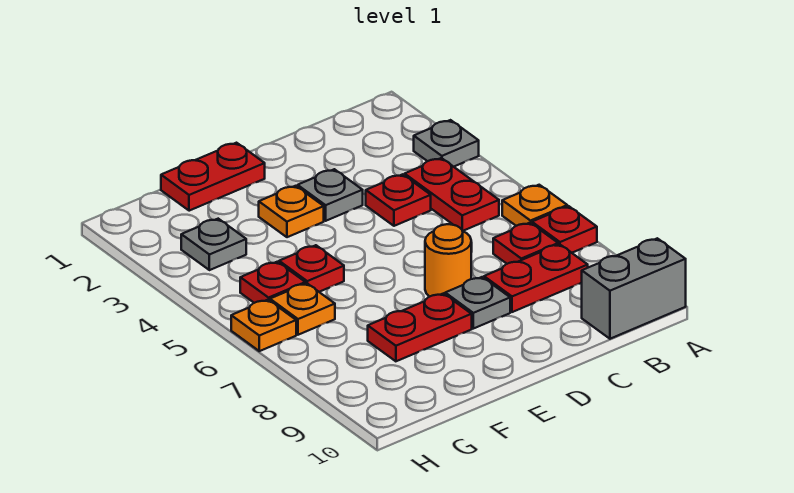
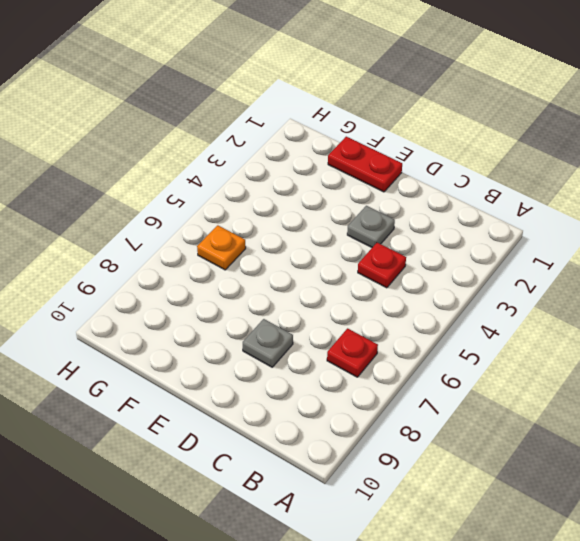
none -> grey plate A3 level 1
none -> orange plate A6 level 1
none -> red plate A7 level 1

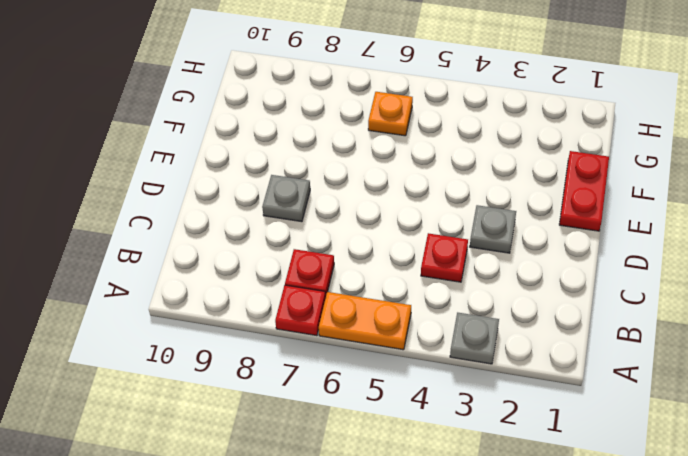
orange plate A5:A6 level 1 -> orange plate A6 level 1
none -> grey brick A10:B10 level 1
none -> red plate B4:B5 level 1
none -> red plate B8:C8 level 1

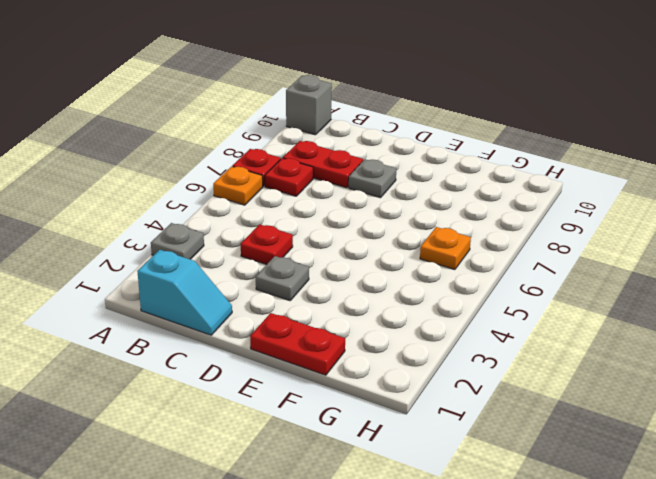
grey brick A10 level 1 -> grey brick A10:B10 level 1
cyan slope B1:C1 level 1 top B -> none
none -> red plate B4:B5 level 1
none -> orange round brick D7 level 1
none -> orange plate E3 level 1

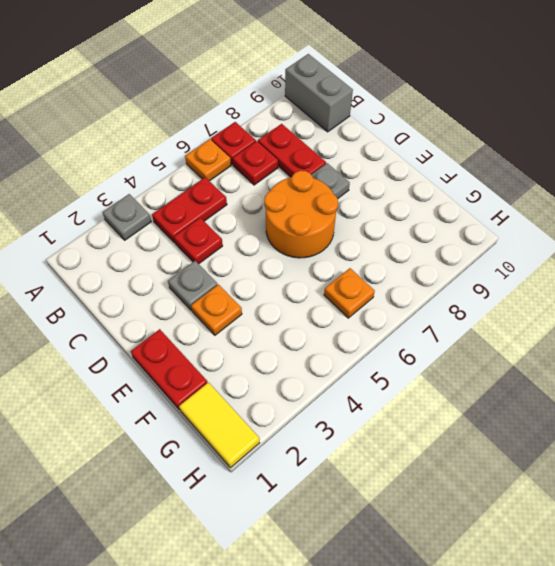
orange round brick D6:E7 level 1 -> orange round brick D7 level 1
yellow tile G1:H1 level 1 -> none
none -> red plate E8:F8 level 1
none -> red plate F5 level 1
none -> grey plate G3 level 1

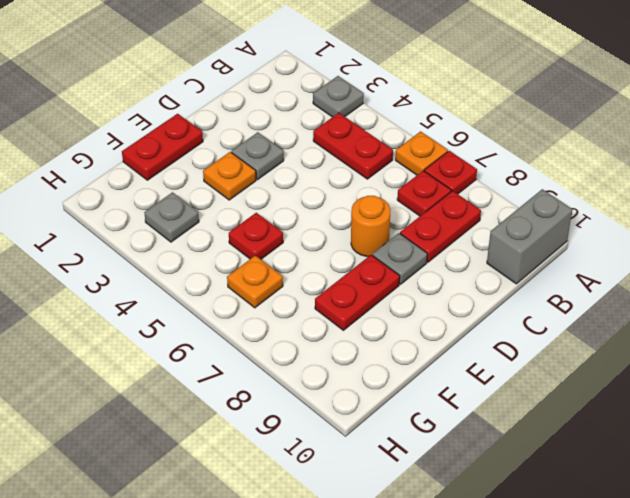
none -> red plate C4 level 1
none -> red plate G5 level 1
none -> orange plate H6 level 1

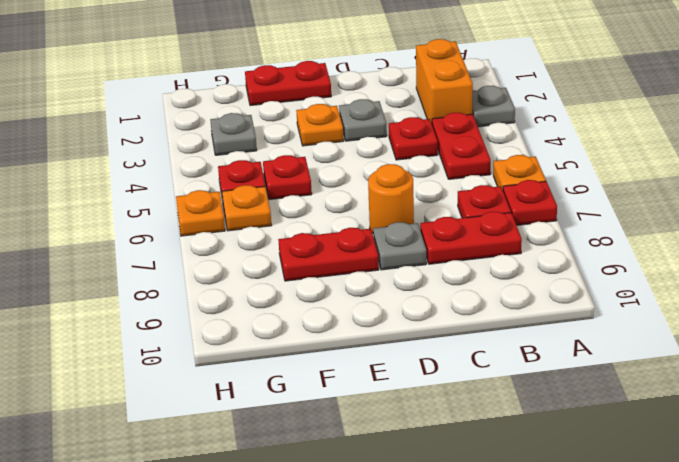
orange brick B2:B3 level 1 -> none
none -> grey brick A10:B10 level 1

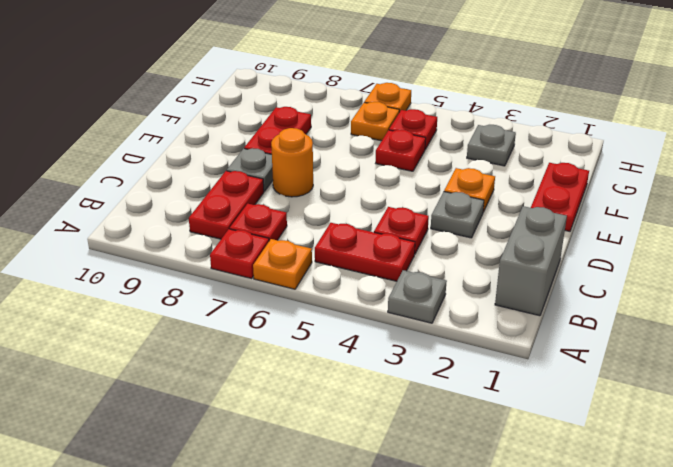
grey brick B1:C1 level 1 -> grey brick A10:B10 level 1

